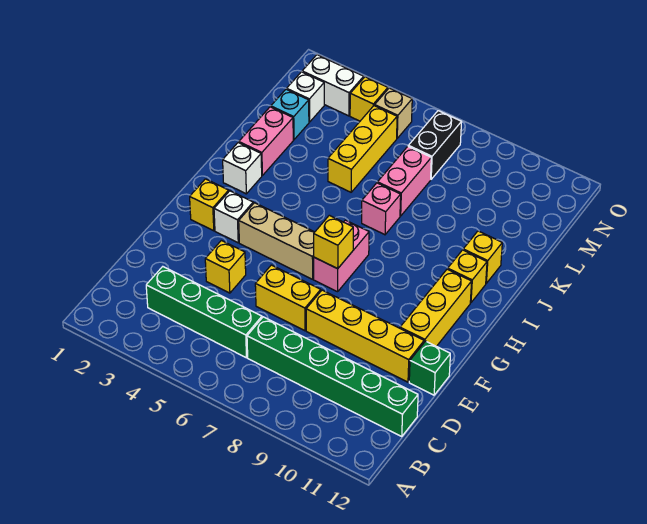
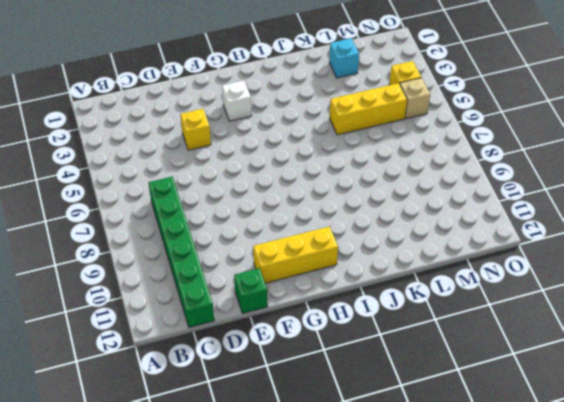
none -> green brick C3:C6 level 1
none -> yellow brick E6:E7 level 1
none -> yellow brick E8:E11 level 1

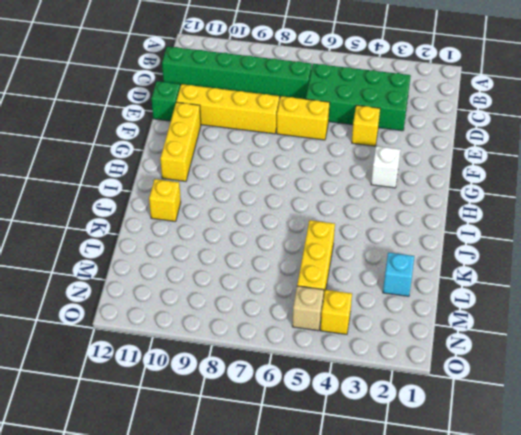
green brick C3:D6 level 1 -> green brick C3:C6 level 1
none -> yellow brick G2 level 1
none -> tan brick G4:G6 level 1
none -> pink brick G7:H7 level 1

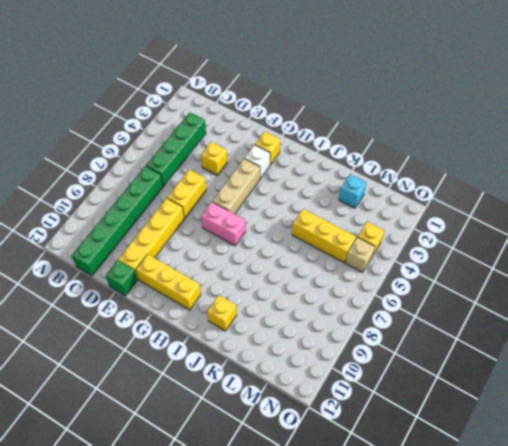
none -> white brick I2 level 1
none -> yellow brick I11 level 1
none -> pink brick J2:K2 level 1

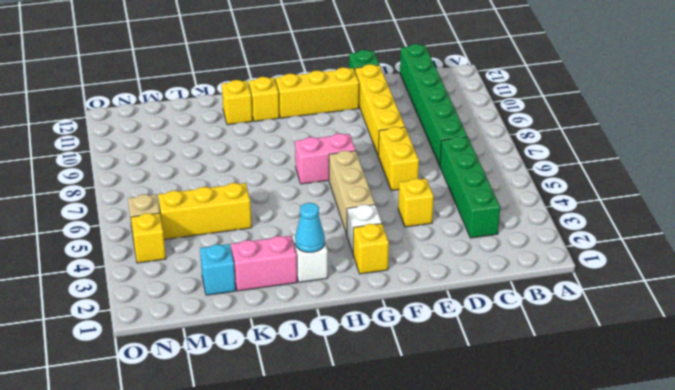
cyan cone I2 level 2 -> none
none -> pink brick J7 level 1
none -> pink brick K7:L7 level 1
none -> white brick M2 level 1

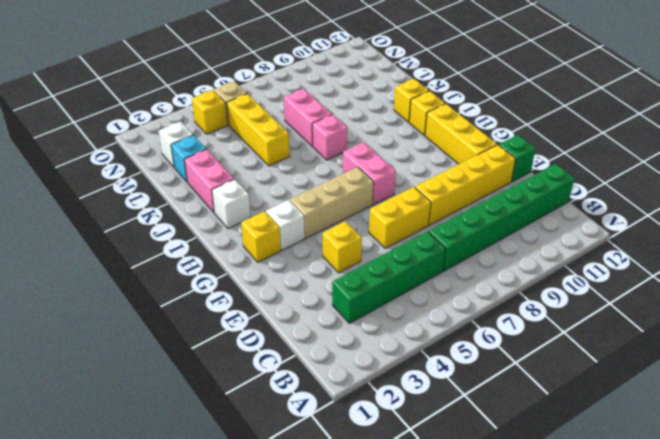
none -> black brick M7:N7 level 1
none -> white brick N2:N3 level 1
none -> yellow brick G7 level 2

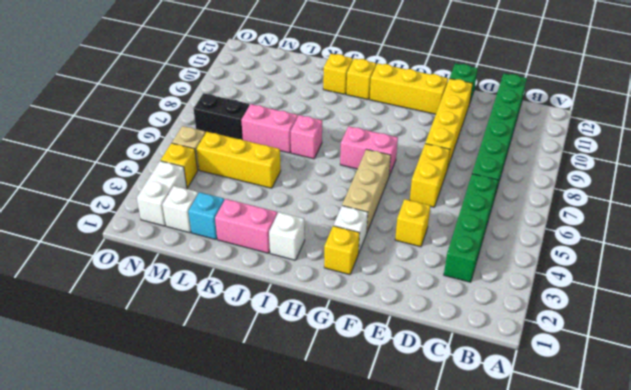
none -> yellow brick G7 level 2

